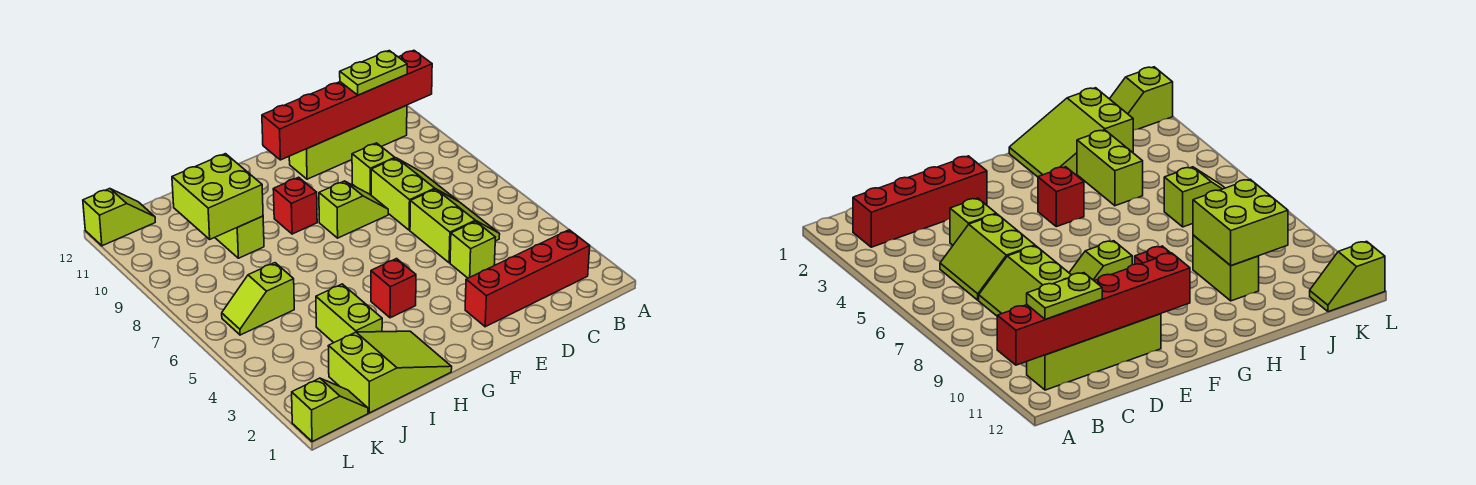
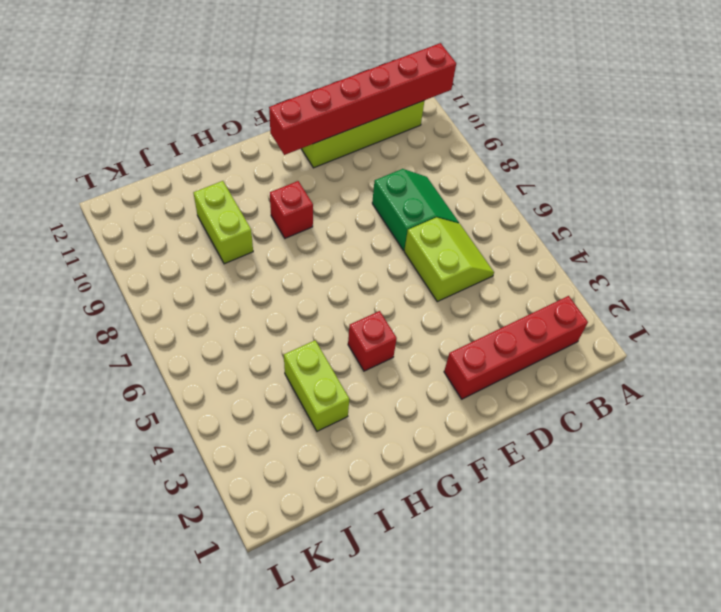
green slope C7:D8 level 1 top D -> lime slope C7:D8 level 1 top D
none -> lime brick D4 level 1
none -> lime brick D9 level 1
none -> lime slope E8:F8 level 1 top F

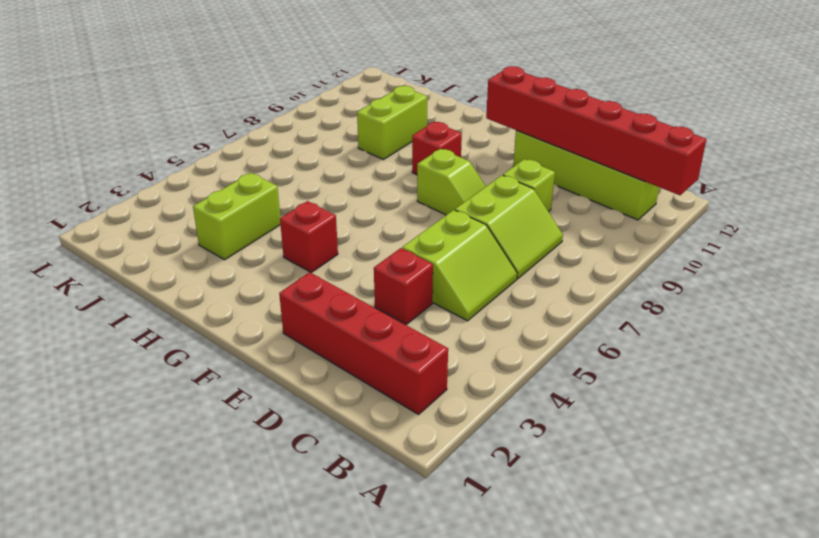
red brick D4 level 1 -> lime brick D4 level 1
none -> lime slope H1:J2 level 1 top J
none -> lime slope J6:K6 level 1 top J
none -> lime slope K1:L1 level 1 top L

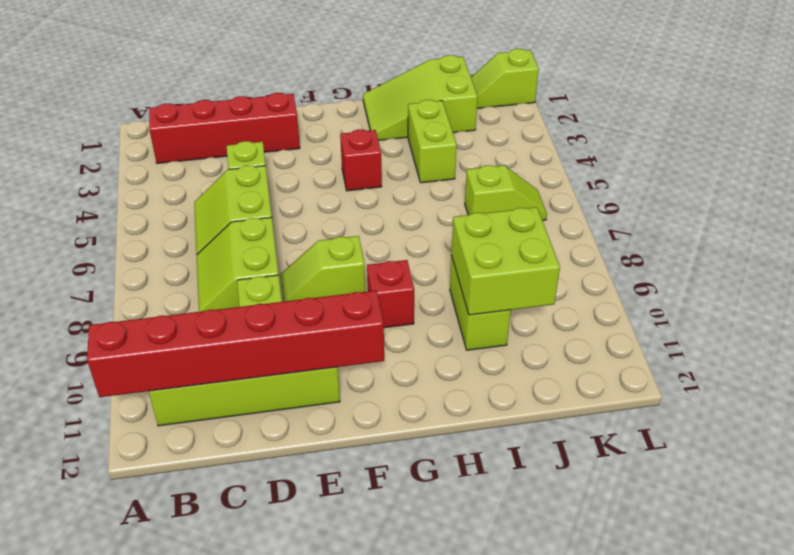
none -> lime slope K12:L12 level 1 top L
none -> lime plate B11:C11 level 3

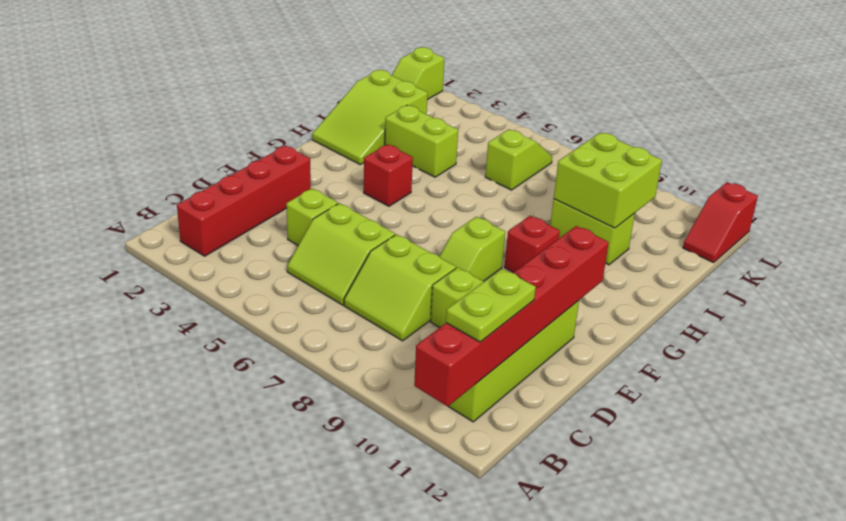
red slope K12:L12 level 1 top L -> lime slope K12:L12 level 1 top L

